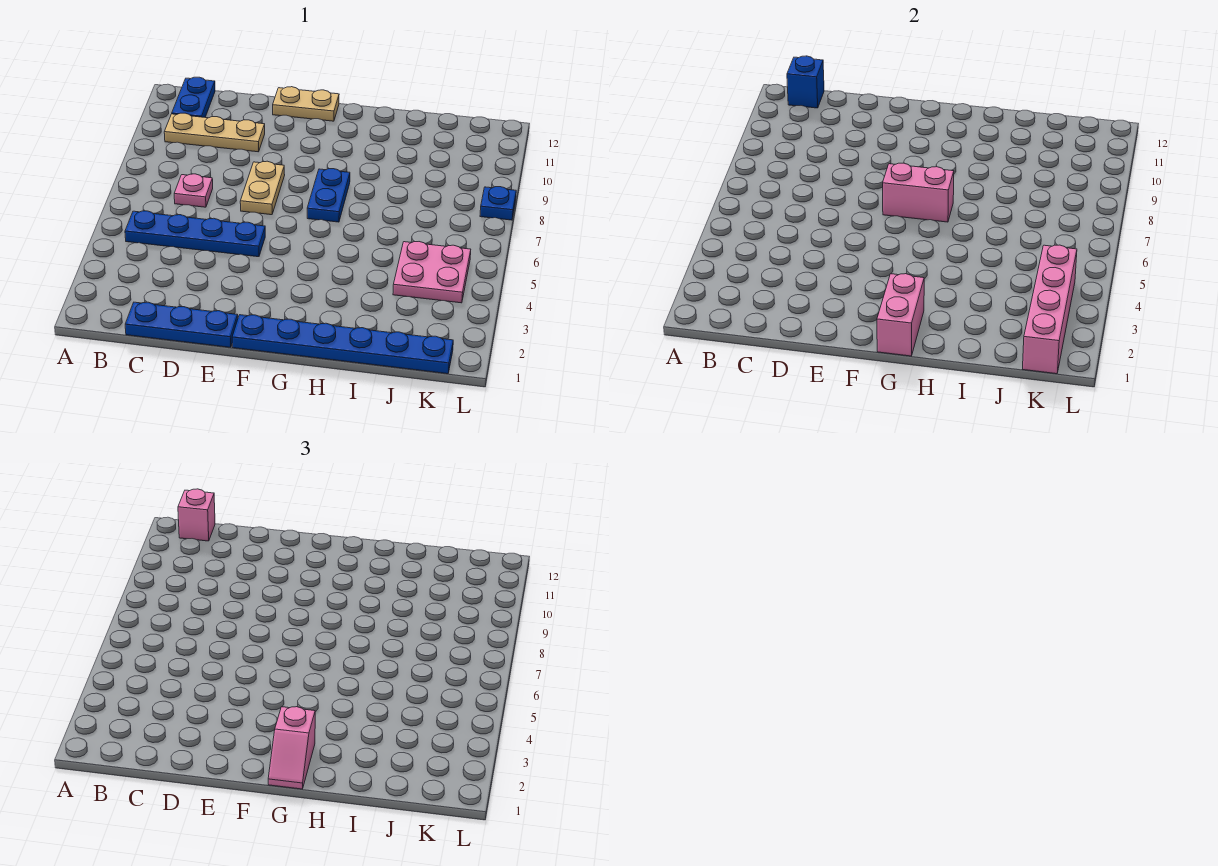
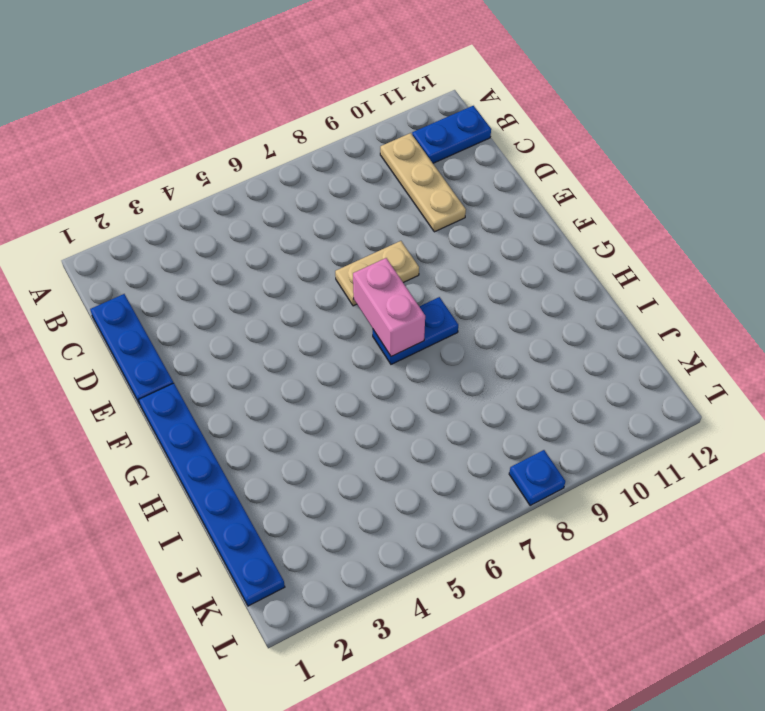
none -> blue plate B5:E5 level 1
none -> pink plate C7 level 1
none -> tan plate E12:F12 level 1

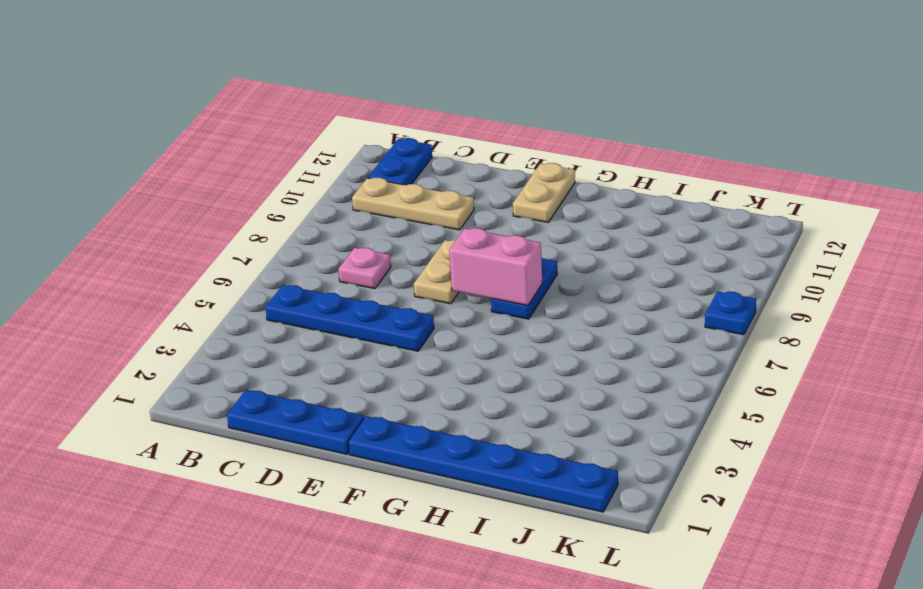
tan plate F11:F12 level 1 -> tan plate E12:F12 level 1
none -> pink plate J4:K5 level 1
none -> blue brick B12 level 2
none -> pink brick G1:G2 level 2

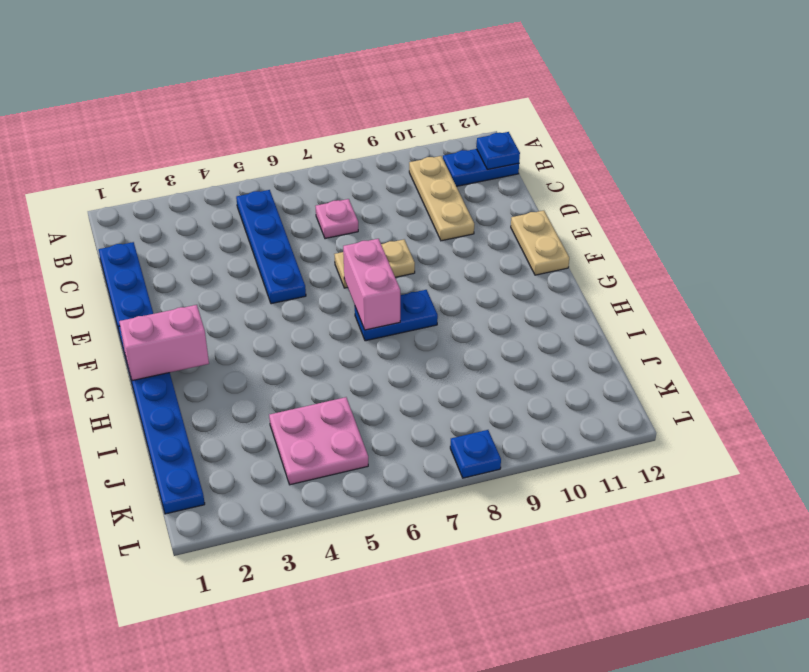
blue plate B12 level 2 -> blue brick B12 level 2
none -> pink brick K1:K4 level 2
none -> pink brick B12 level 3
none -> pink slope G1:G2 level 3 top 2

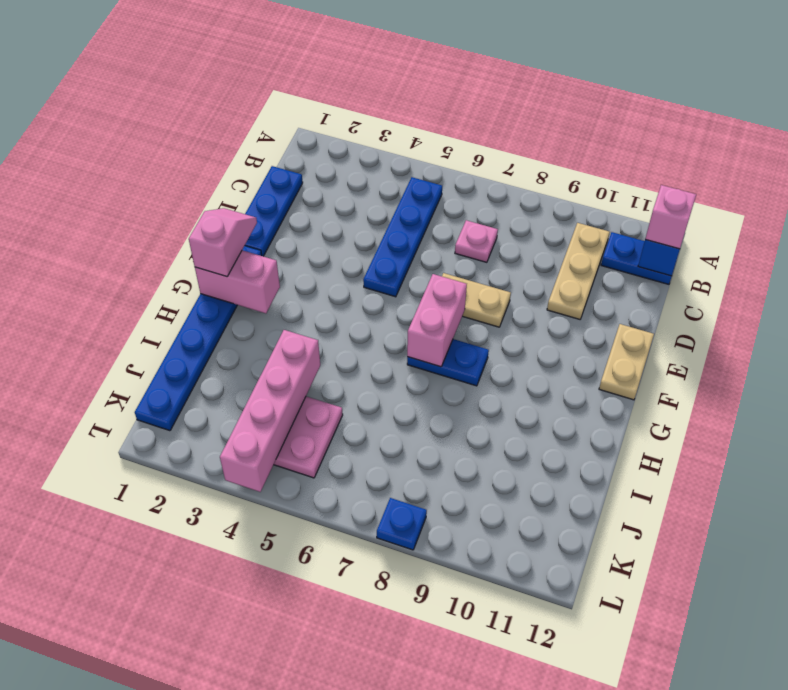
pink slope F1:G1 level 3 top G -> pink slope G1:G2 level 3 top 2
pink brick I4:L4 level 2 -> pink brick K1:K4 level 2

